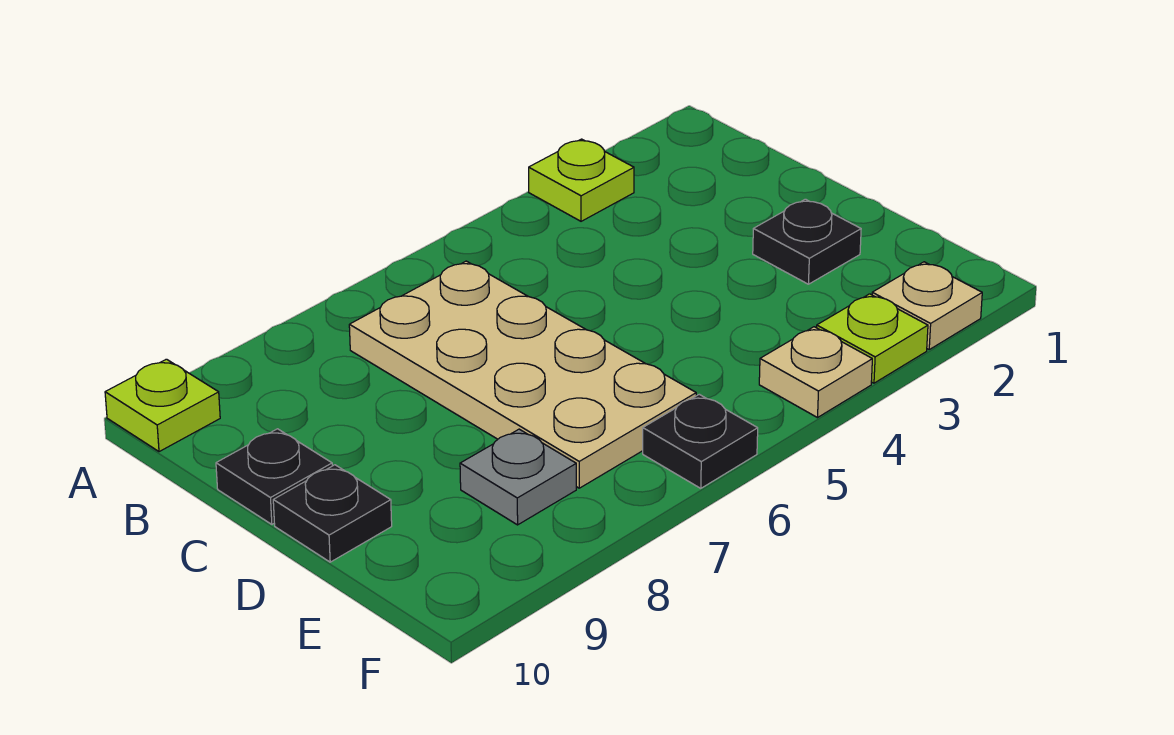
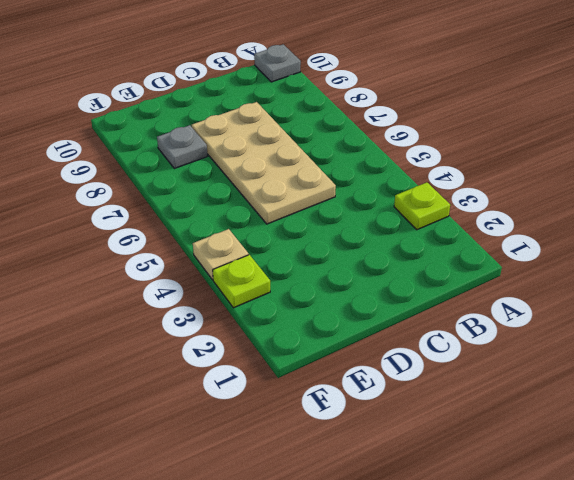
grey plate A10 level 1 -> lime plate A10 level 1
tan plate C5:D8 level 1 -> tan plate B6:E7 level 1
none -> black plate C10 level 1
none -> black plate D2 level 1

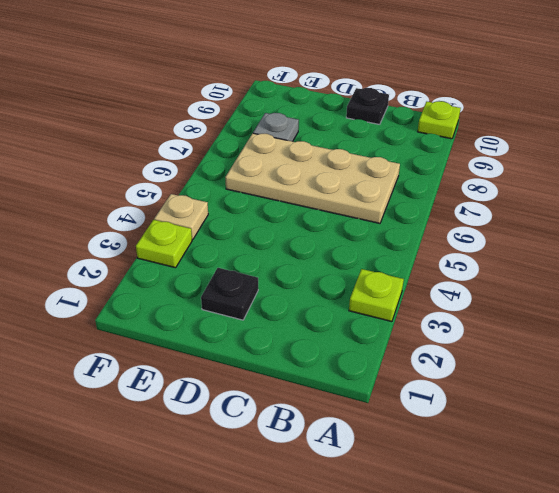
none -> black plate D10 level 1
none -> tan plate F2 level 1

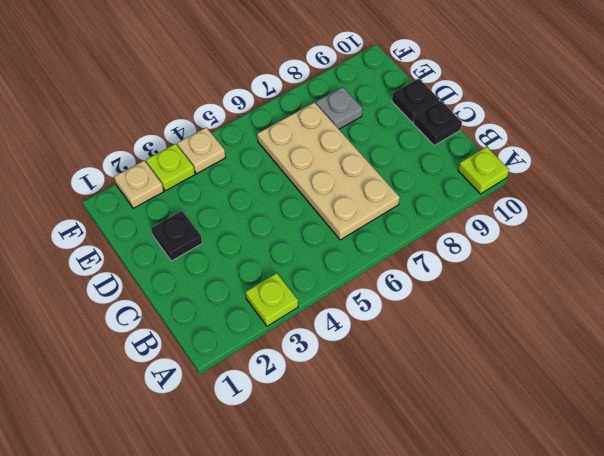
none -> black plate F6 level 1

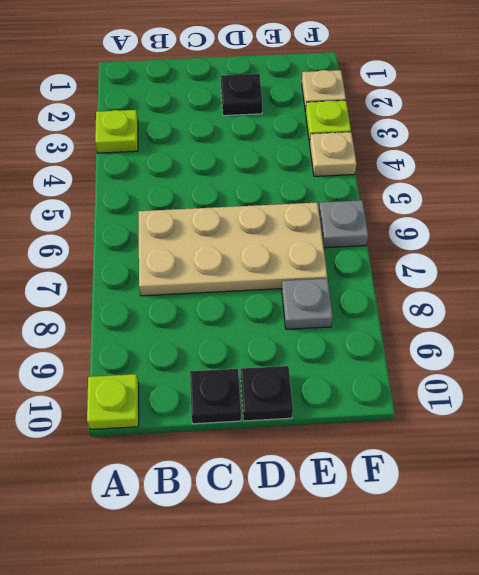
grey plate F6 level 1 -> black plate F6 level 1

